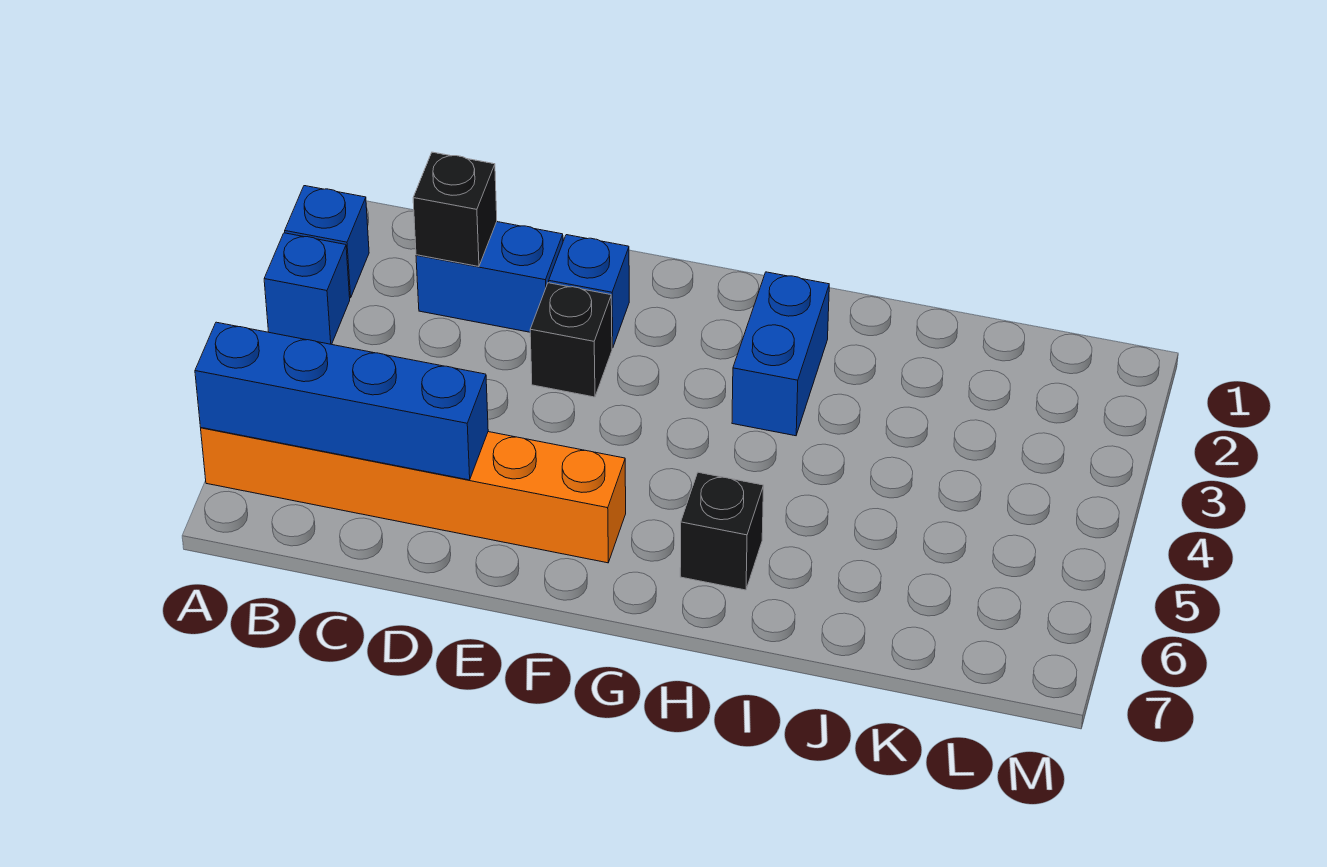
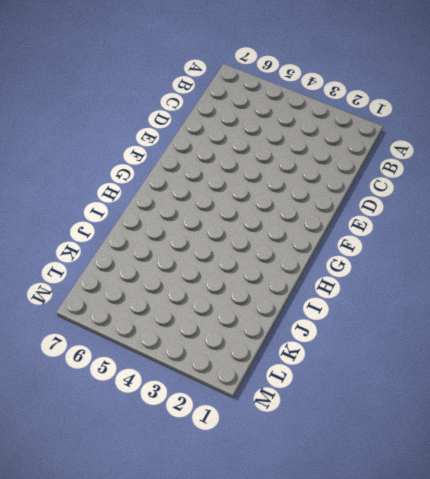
none -> blue brick A2 level 1
none -> blue brick A3 level 1

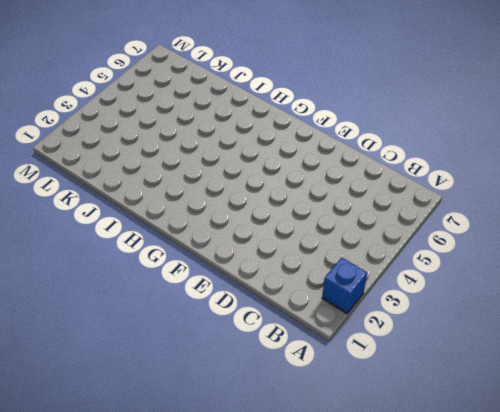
none -> blue brick A3 level 1
none -> orange brick A6:F6 level 1

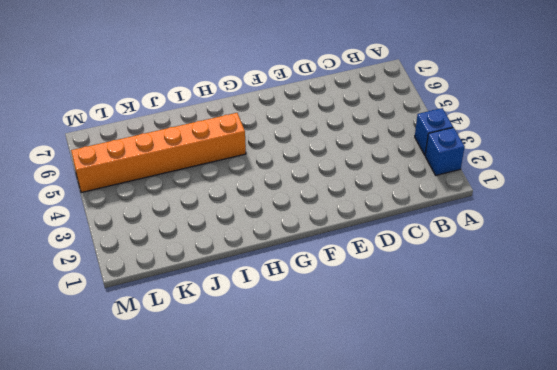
orange brick H5:M5 level 1 -> orange brick A6:F6 level 1
none -> blue brick C2:D2 level 1
none -> blue brick E2 level 1

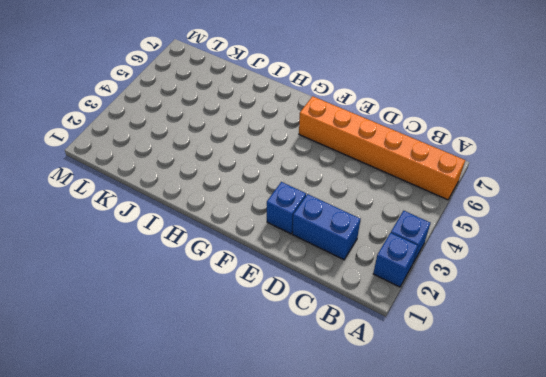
none -> black brick E3 level 1
none -> blue brick H2:H3 level 1

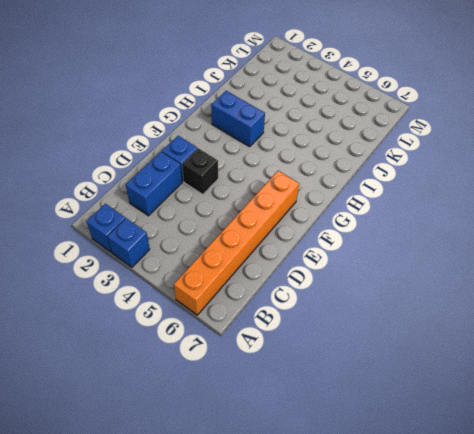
none -> black brick H6 level 1
none -> blue brick A6:D6 level 2

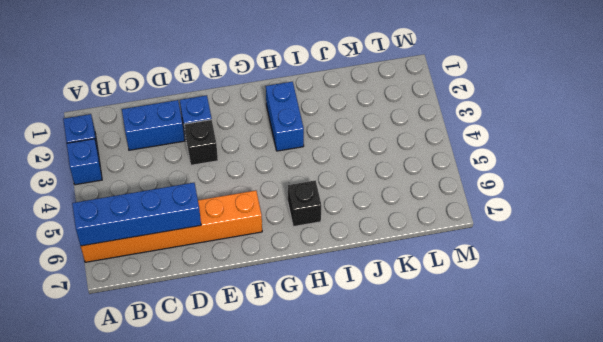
none -> black brick C2 level 2

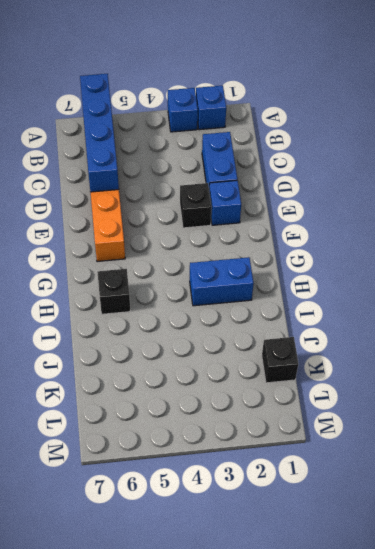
black brick K1 level 1 -> black brick C2 level 2

